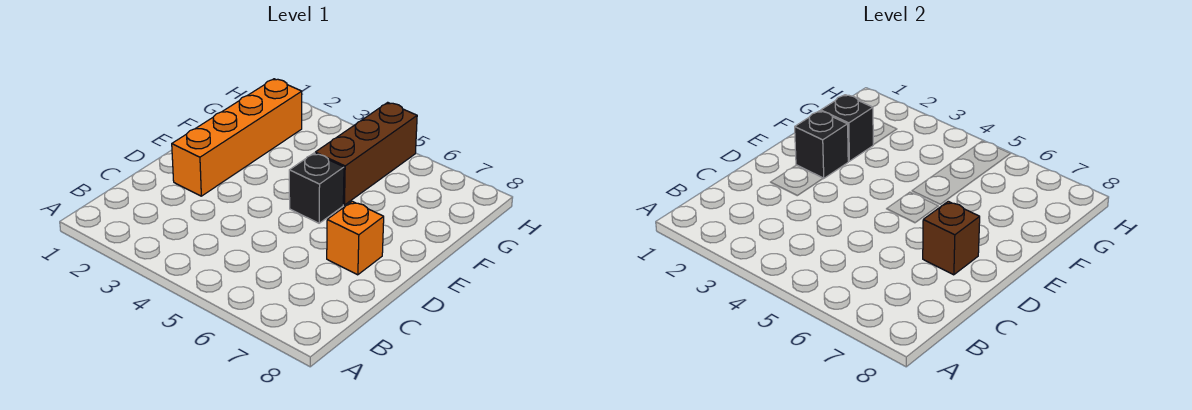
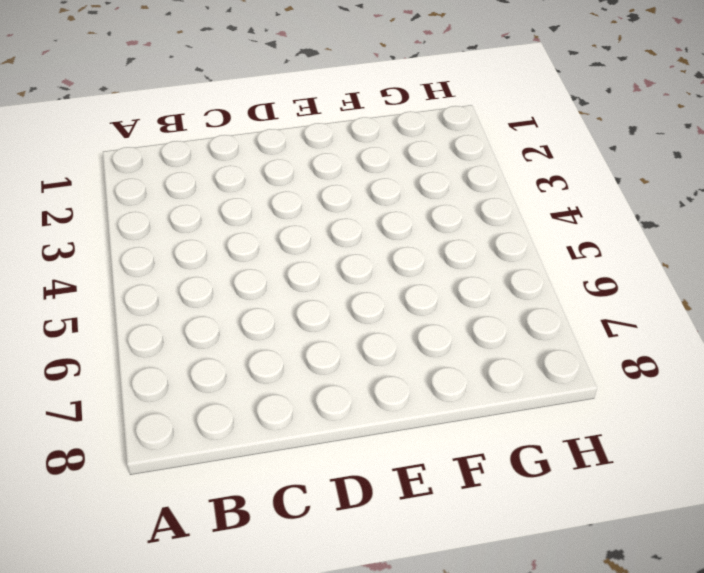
none -> orange brick D2:G2 level 1
none -> orange brick D7 level 1

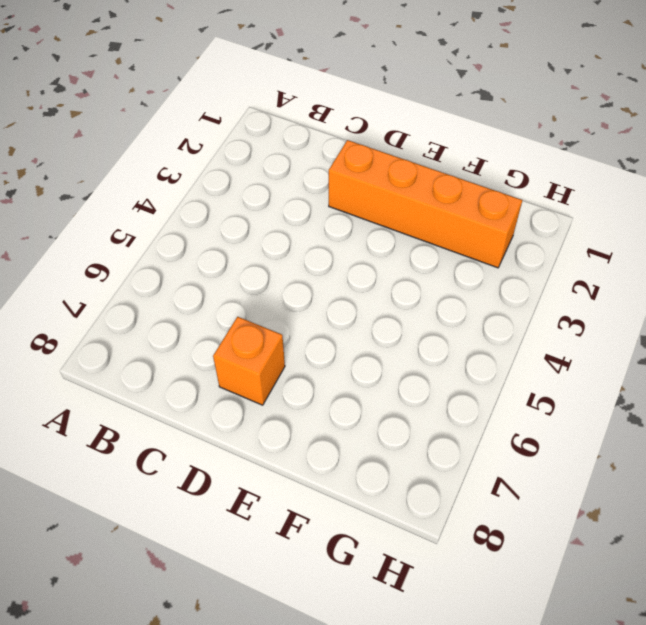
none -> black brick E5 level 1
none -> brown brick F5:H5 level 1

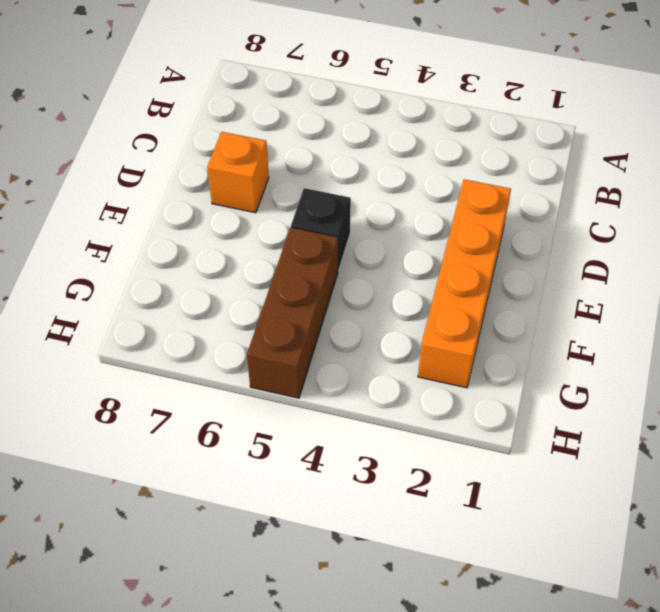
none -> brown brick D7 level 2
none -> black brick E2 level 2

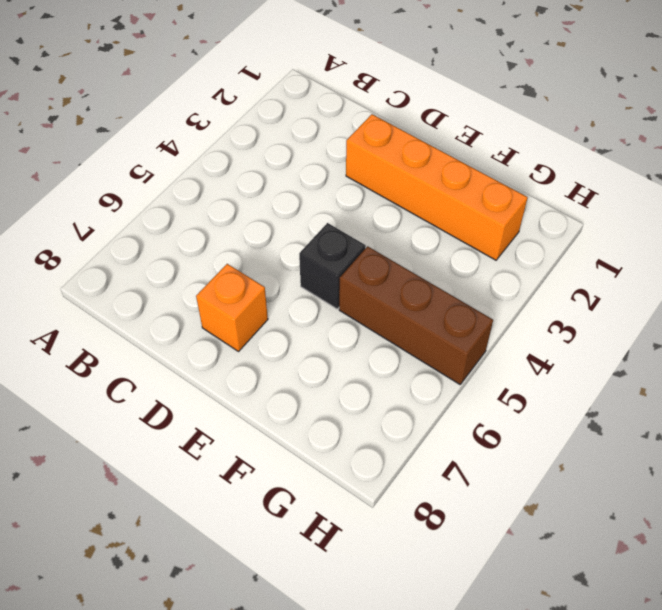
none -> brown brick D7 level 2
none -> black brick E2 level 2

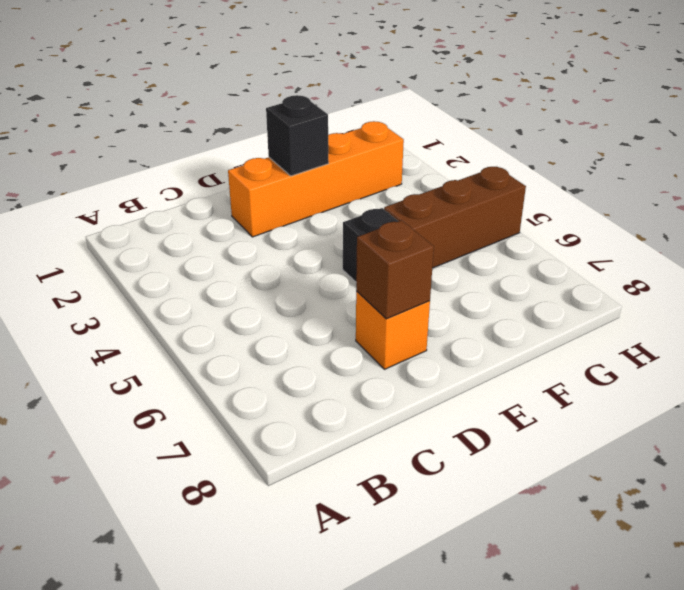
none -> black brick F2 level 2

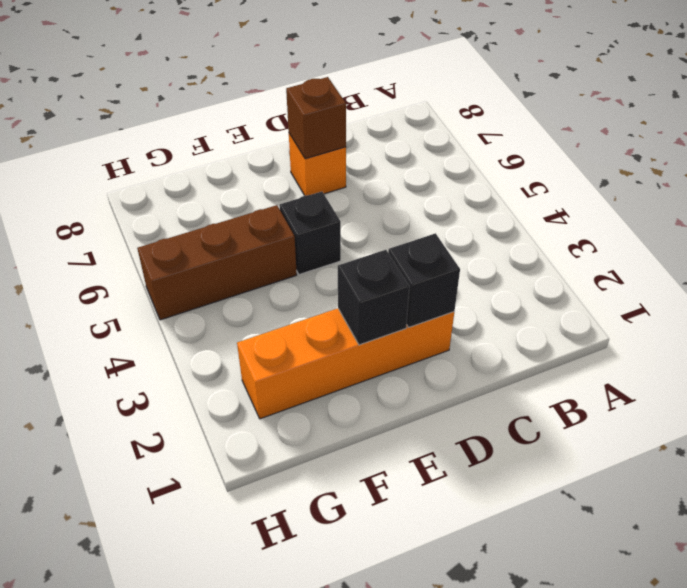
black brick D2 level 2 -> black brick F2 level 2

